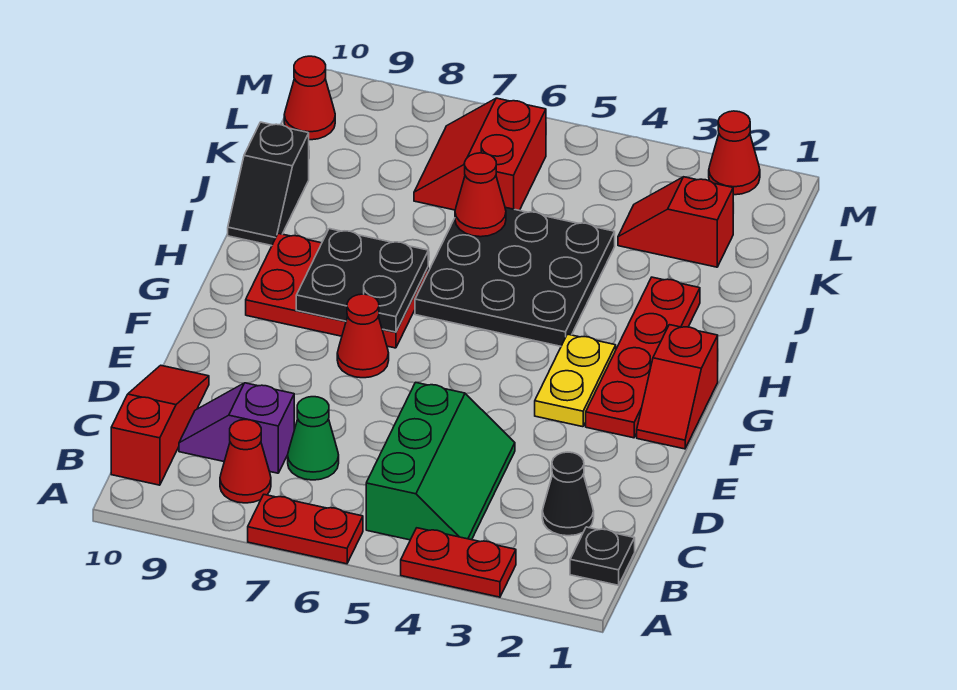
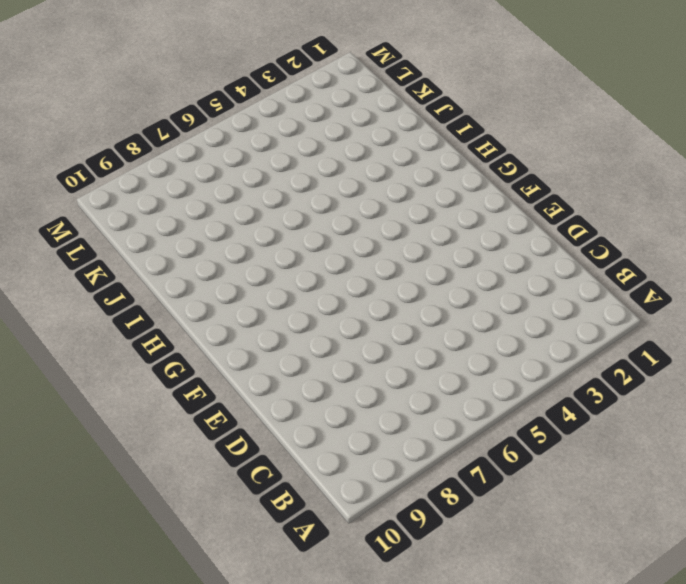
none -> red plate A3:A4 level 1
none -> red plate A6:A7 level 1
none -> black plate B1 level 1

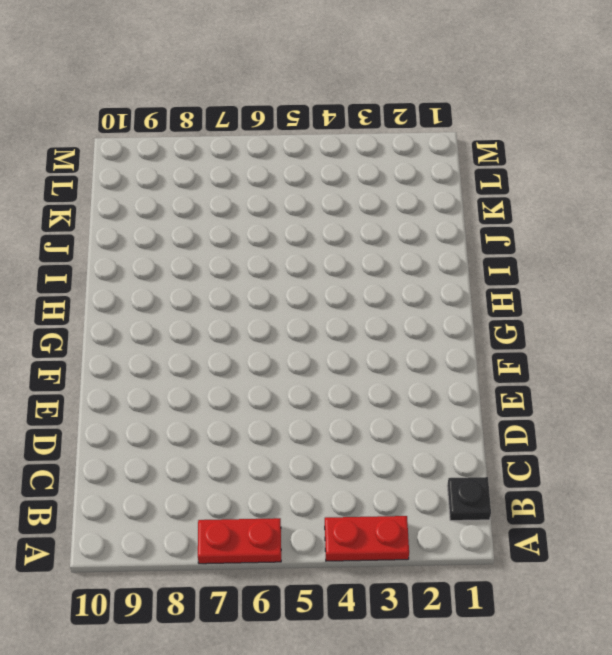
none -> green slope B4:D5 level 1 top 5
none -> red cone B8 level 1
none -> red slope B10:D10 level 1 top B

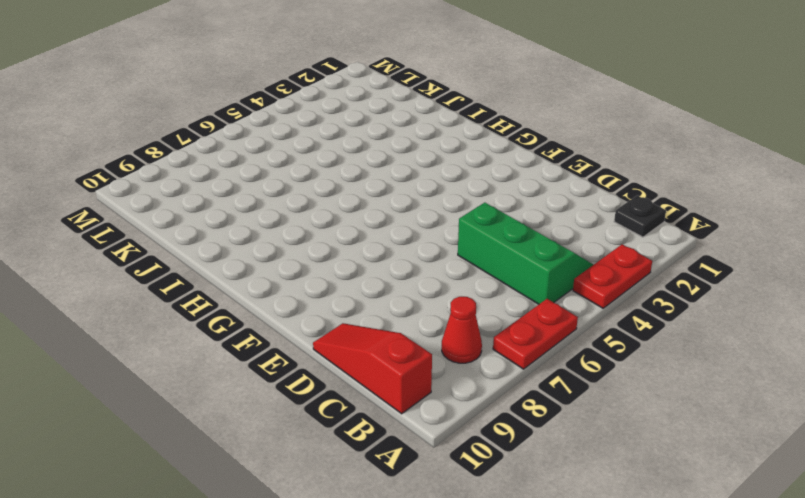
none -> black cone C2 level 1
none -> green cone C7 level 1
none -> purple slope C8:C9 level 1 top 8

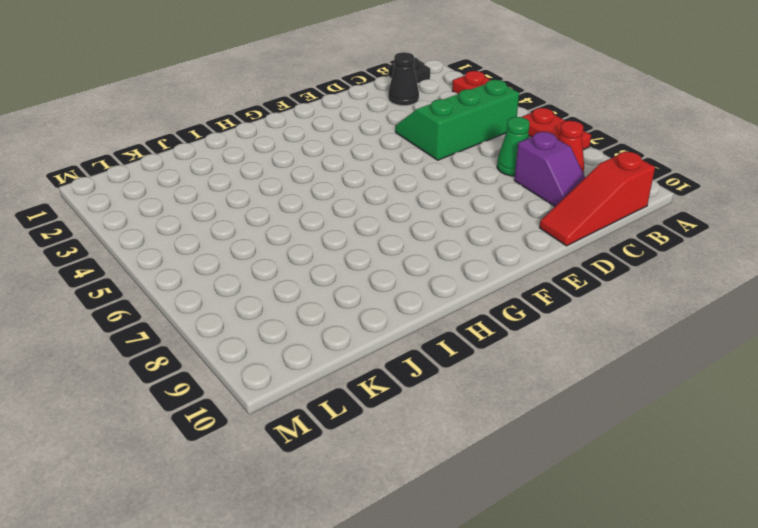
none -> red slope F1:G1 level 1 top G
none -> red plate F2:I2 level 1
none -> yellow plate F3:G3 level 1

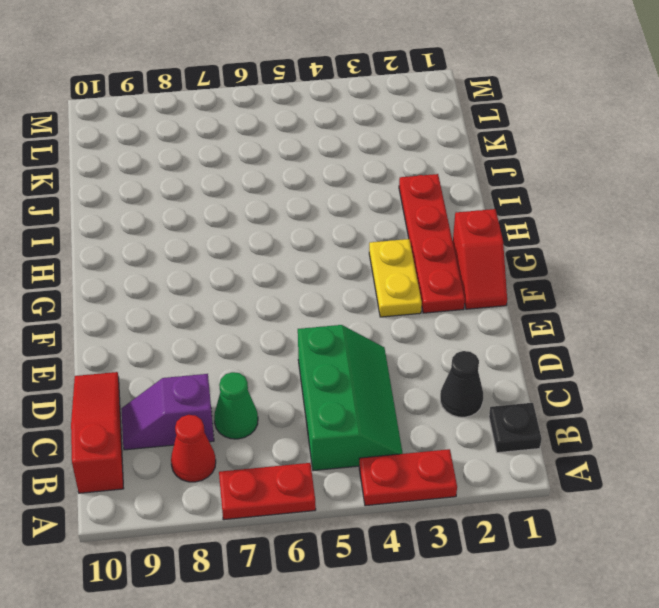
none -> red cone F7 level 1
none -> red plate G7:H9 level 1
none -> black plate H4:J6 level 1

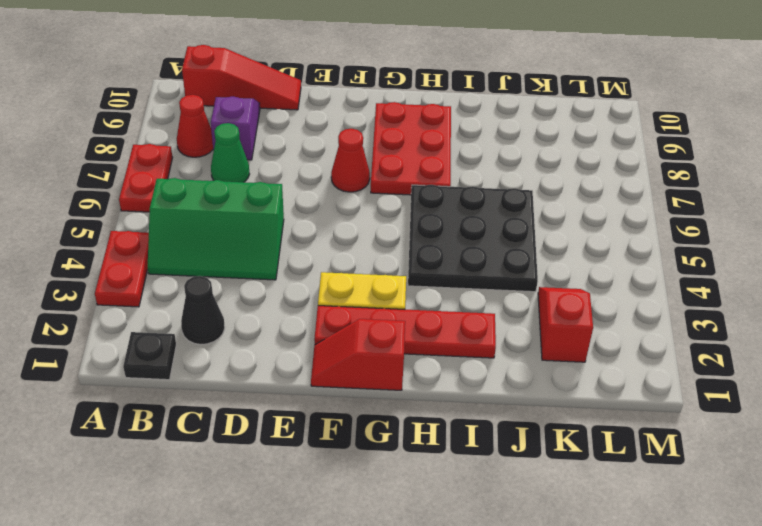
none -> black slope I10:J10 level 1 top J
none -> red slope K6:L7 level 1 top 6
none -> red cone L10 level 1

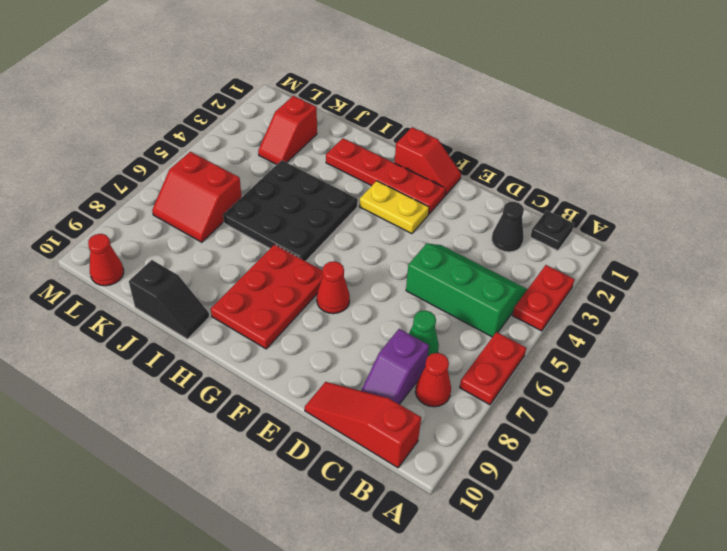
none -> red cone M2 level 1
none -> black plate G7:H8 level 2
none -> red cone J6 level 2

